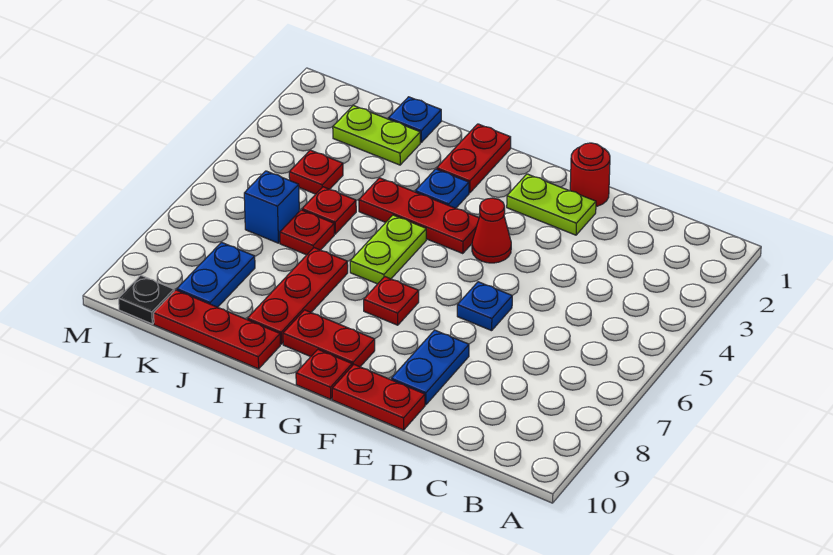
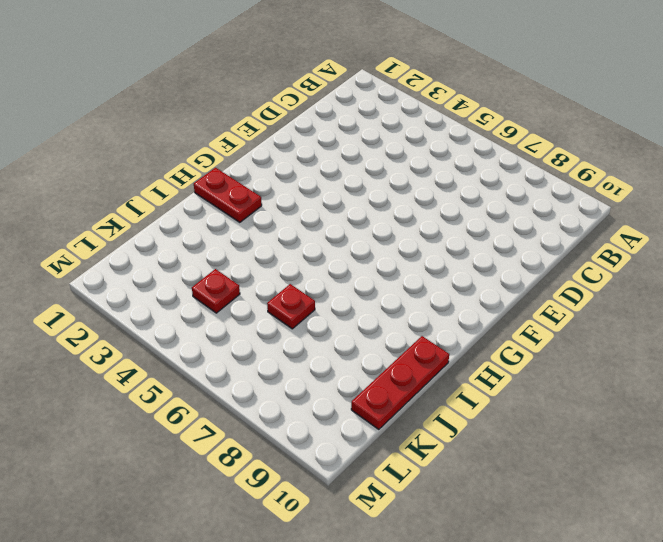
none -> red round brick E1 level 1
none -> lime plate E2:F2 level 1
none -> blue plate E6 level 1

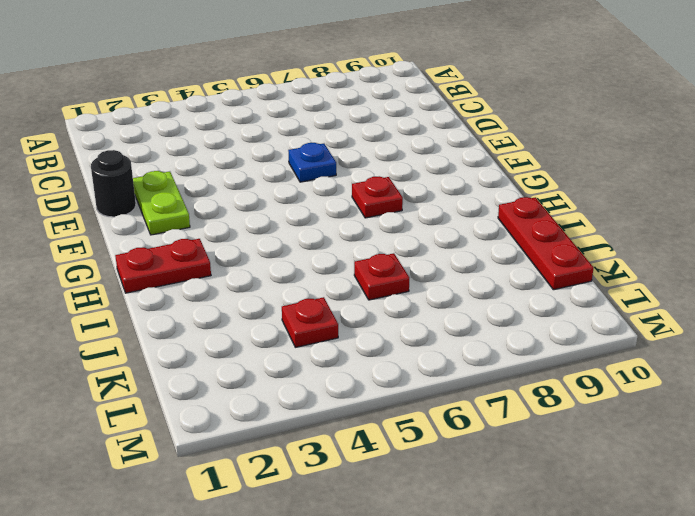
black round brick E1 level 1 -> red round brick E1 level 1
none -> blue plate E8:E9 level 1
none -> red plate E10:F10 level 1
none -> red cone F4 level 1

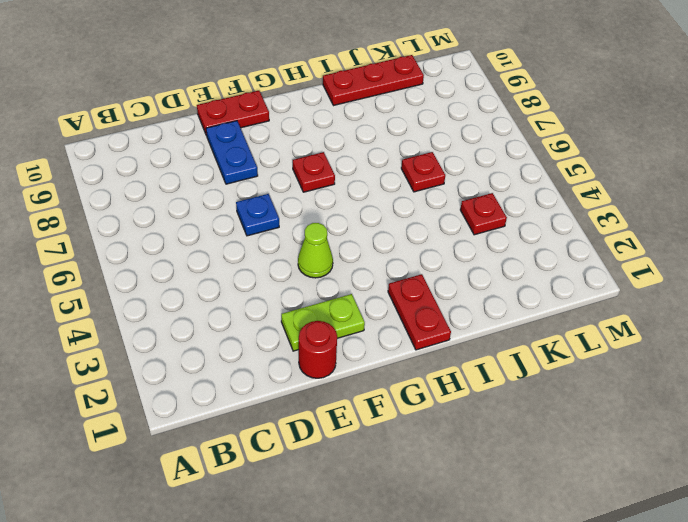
lime cone F4 level 1 -> red cone F4 level 1
none -> red plate G4:I4 level 1
none -> red plate G9:H9 level 1
none -> red plate G10 level 1

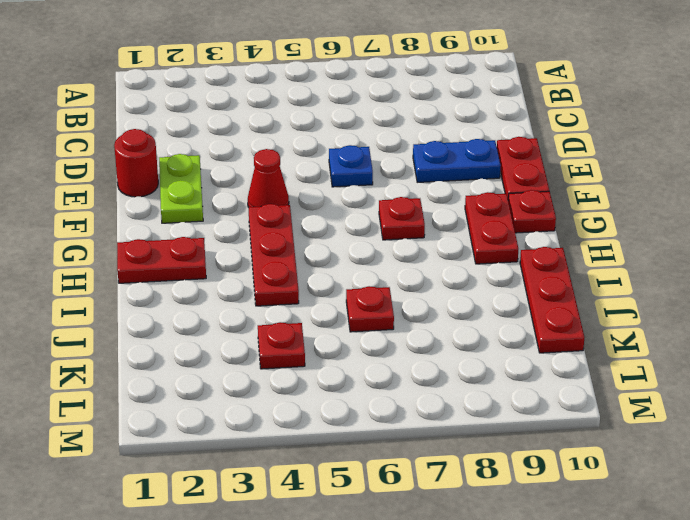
none -> blue plate H3 level 1
none -> lime plate H5:H6 level 1
none -> red plate I7:I9 level 1

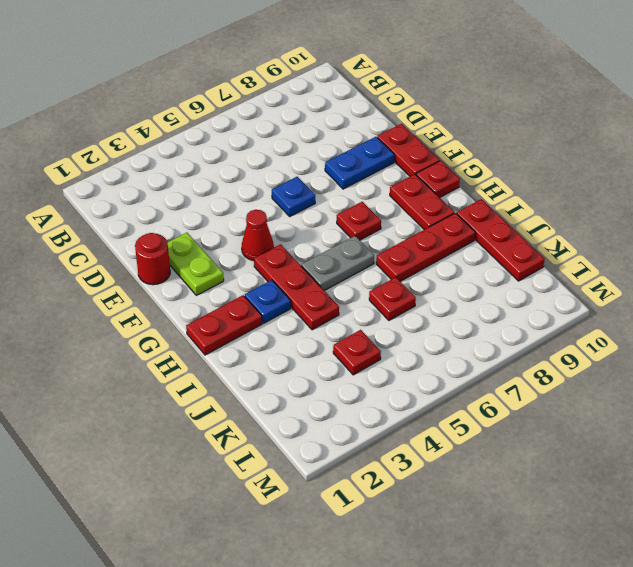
grey plate H5:H6 level 1 -> lime plate H5:H6 level 1
none -> blue plate J1 level 1
none -> lime plate J2:K2 level 1
none -> red plate J5 level 1

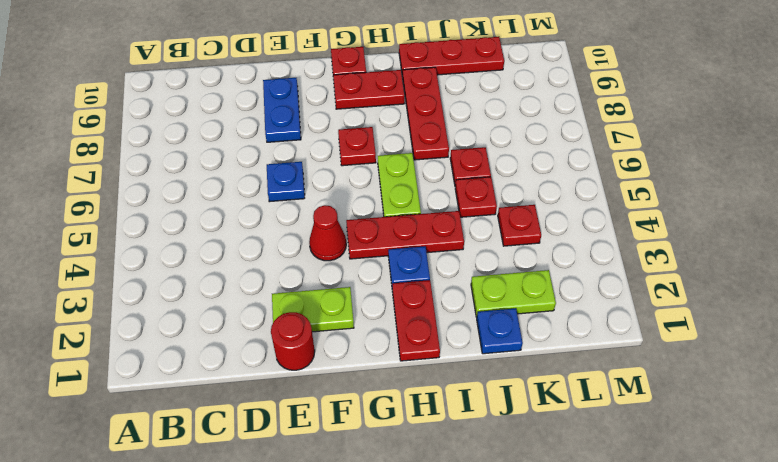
none -> red plate E10:F10 level 1
none -> blue brick K6 level 1
none -> blue plate K8:K9 level 1

